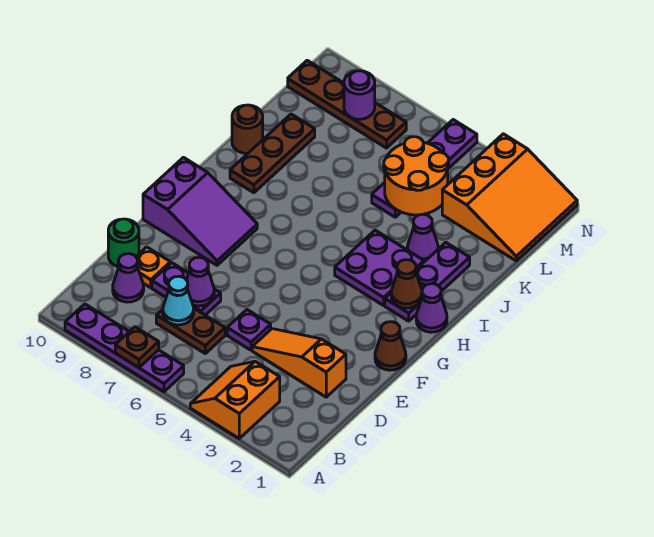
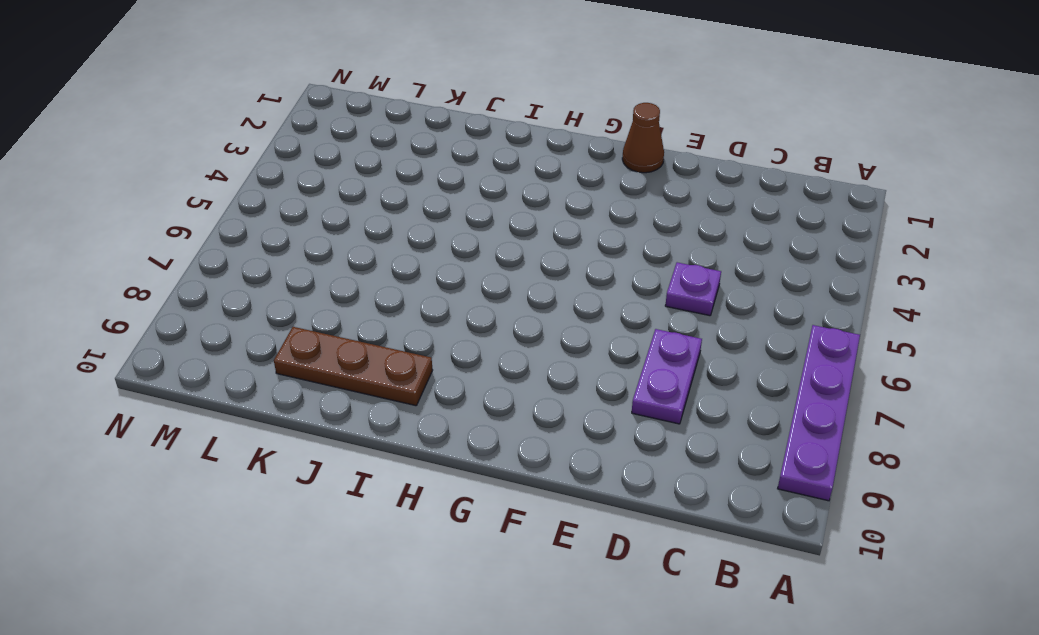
none -> orange slope A3:B4 level 1 top 3
none -> brown plate C6:C7 level 1
none -> purple cone C9 level 1

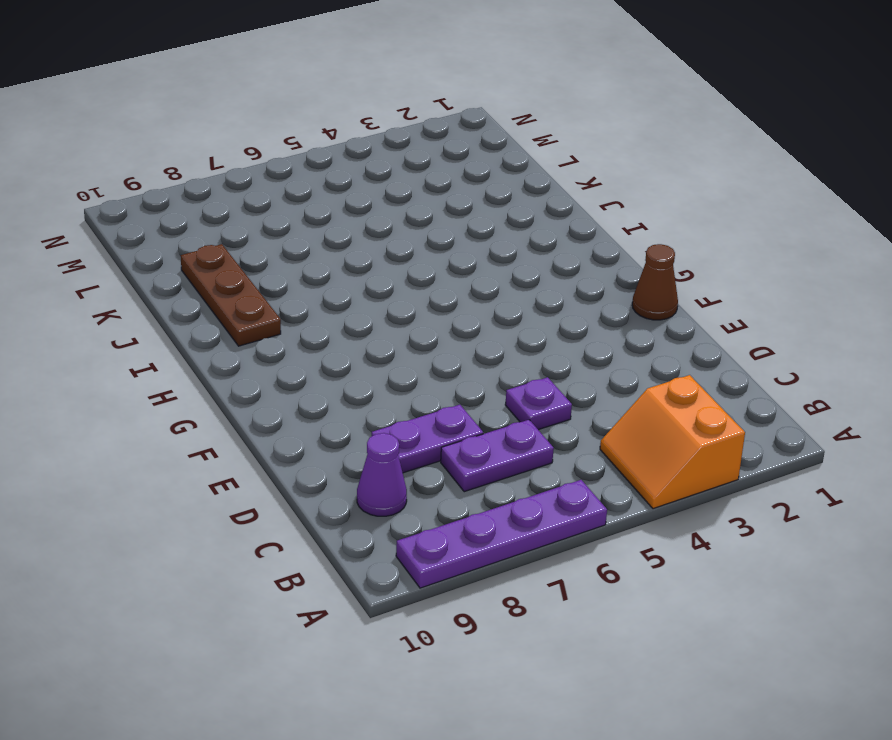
purple plate C6:C7 level 1 -> brown plate C6:C7 level 1
none -> orange slope D2:D4 level 1 top 2
none -> orange plate D9 level 1
none -> green round brick D10 level 1

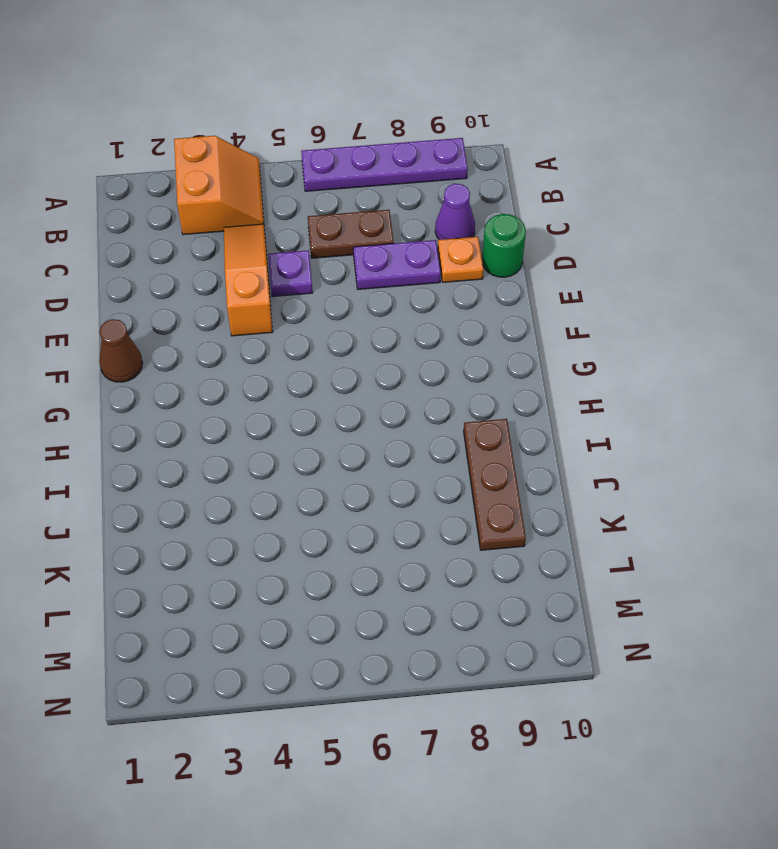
orange slope C4:E4 level 1 top E -> orange slope D2:D4 level 1 top 2
none -> purple slope F8:G10 level 1 top 10
none -> purple cone H1 level 1
none -> purple plate H2:J2 level 1

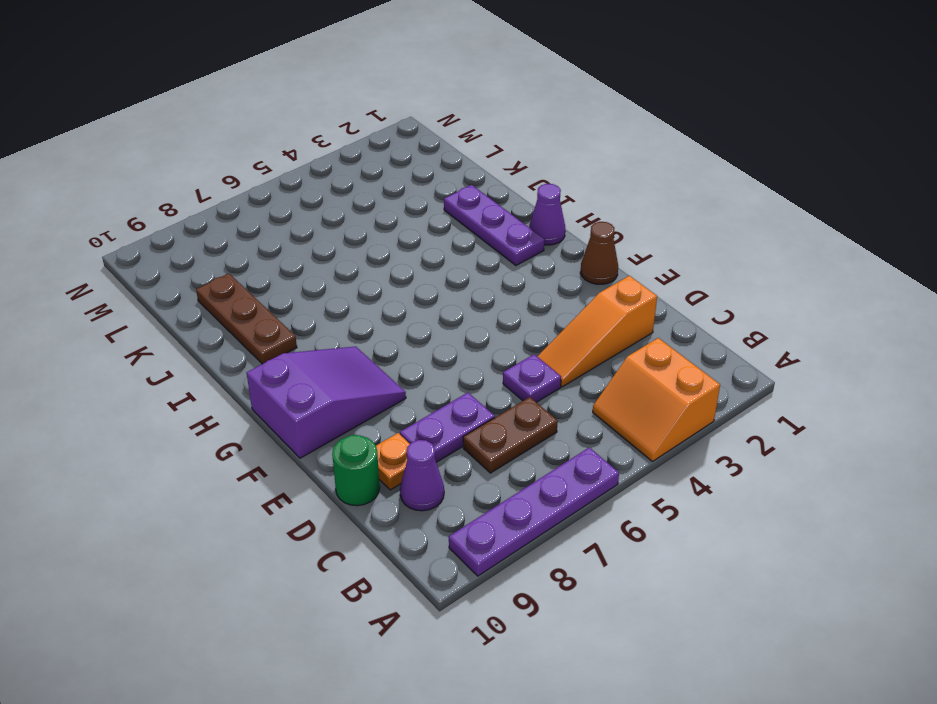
none -> purple plate H3:I4 level 1
none -> purple cone J3 level 1
none -> brown round brick J10 level 1

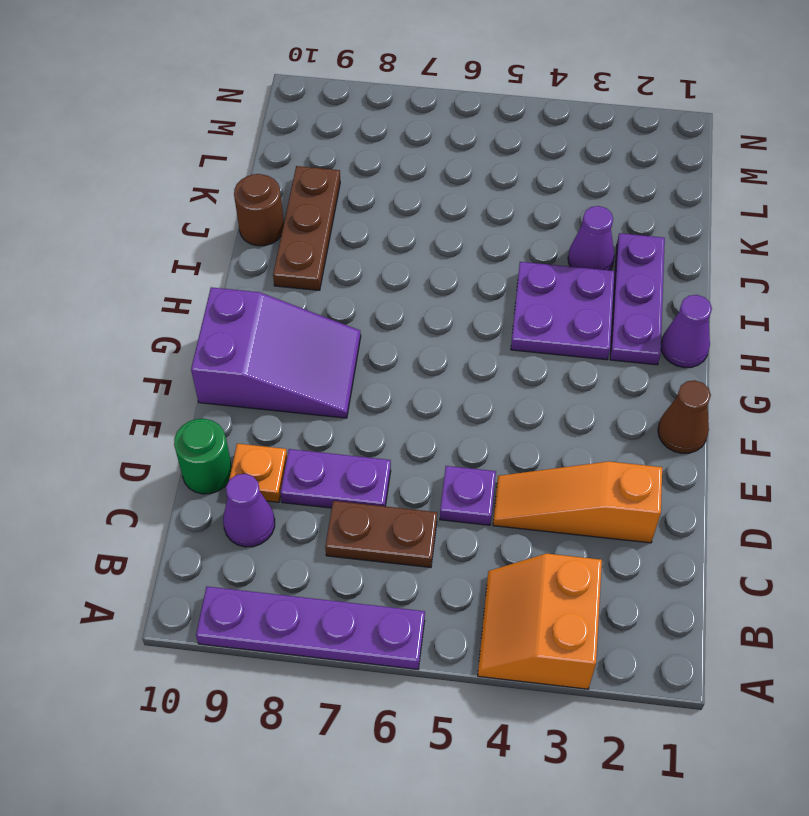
none -> purple plate K5:N5 level 1
none -> orange slope L1:N3 level 1 top 3
none -> brown plate M7:M10 level 1

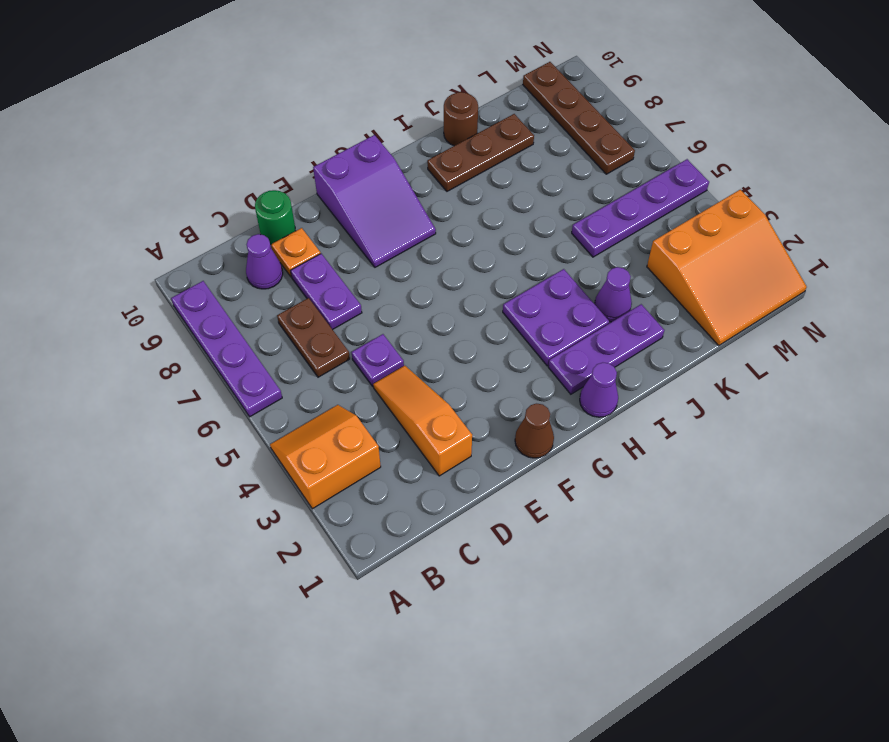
none -> brown plate A7 level 2
none -> cyan cone C7 level 2
none -> purple cone D7 level 2

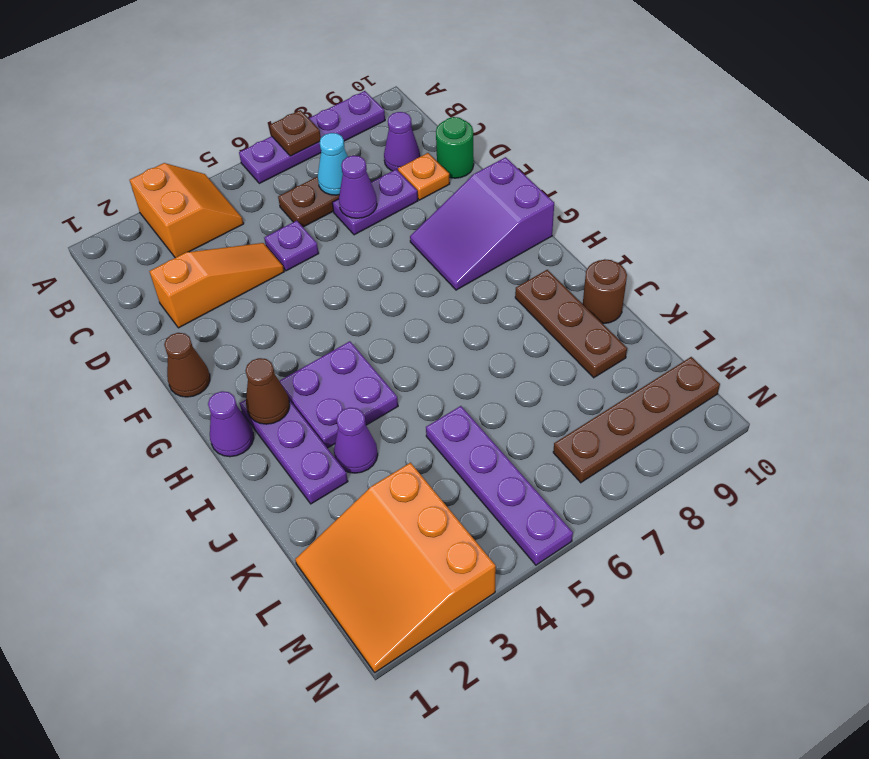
none -> orange round brick K4:L5 level 2
none -> purple round brick M8 level 2

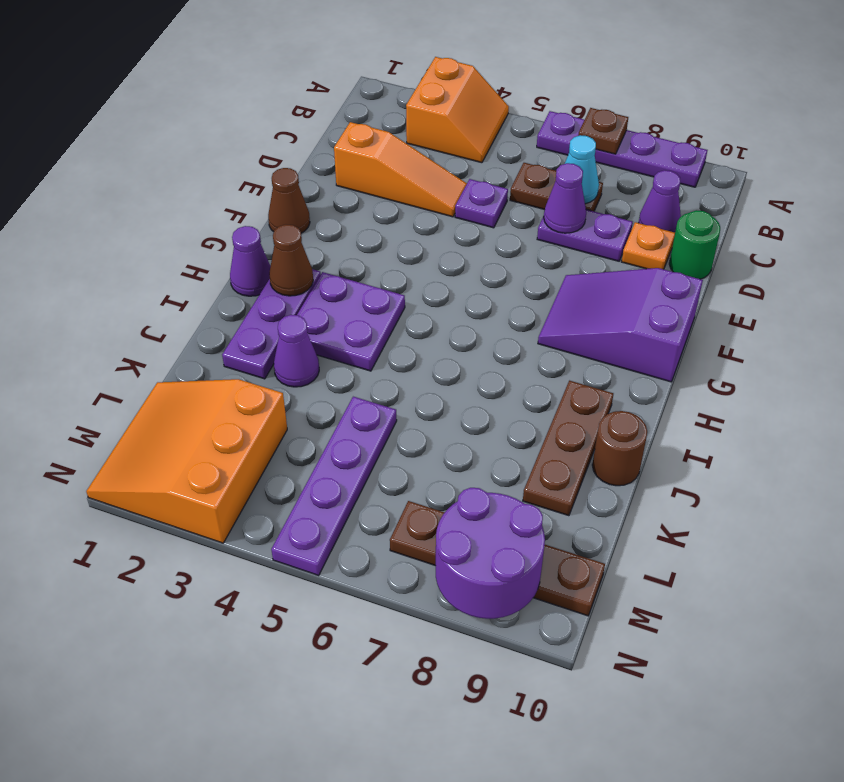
purple round brick M8:N9 level 2 -> purple round brick M8 level 2
none -> orange round brick K4:L5 level 2

